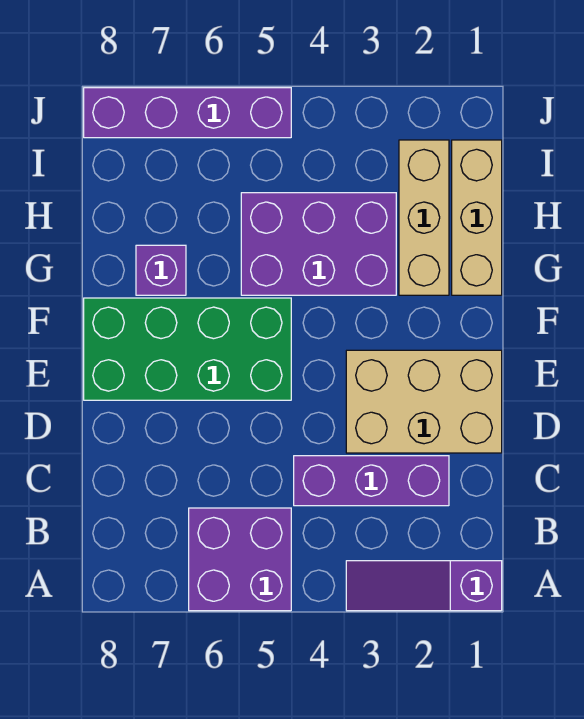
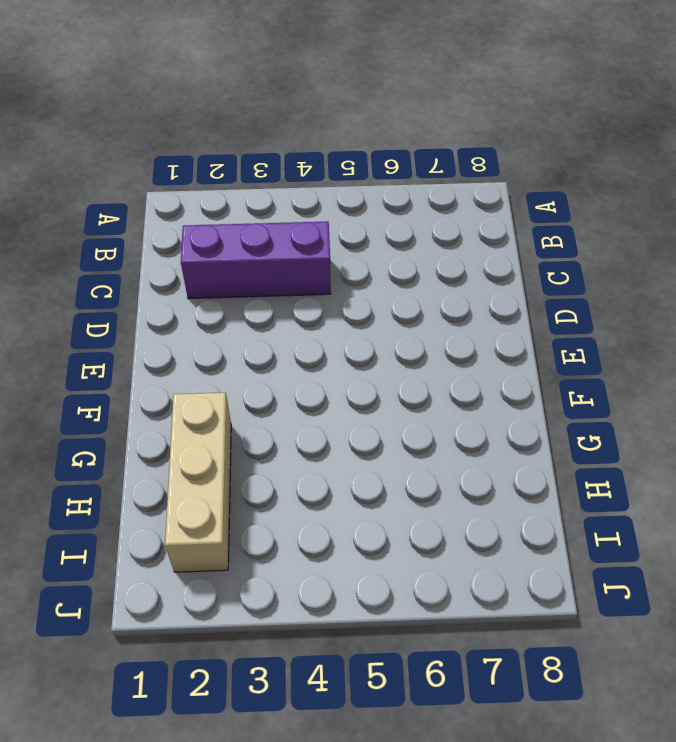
none -> purple slope A1:A3 level 1 top 1
none -> purple brick A5:B6 level 1

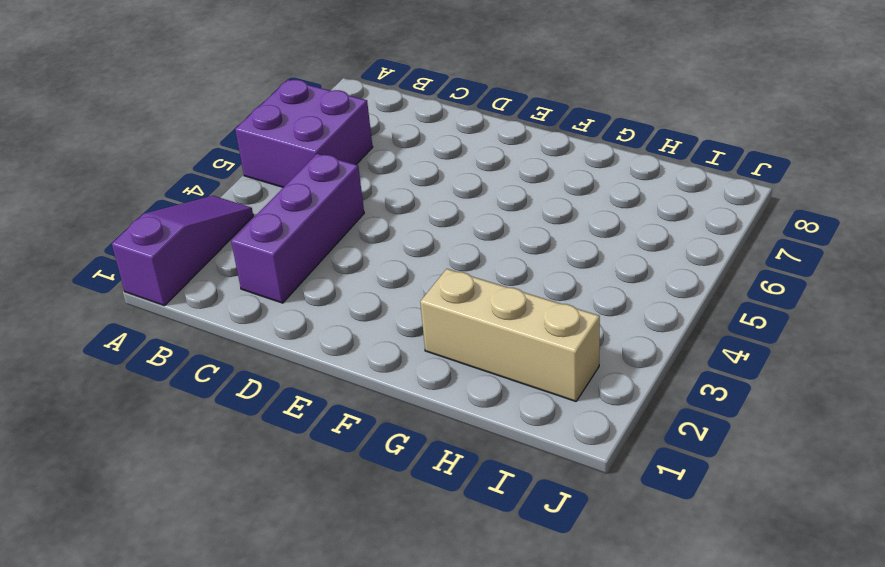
none -> tan brick D1:E3 level 1
none -> green brick E5:F8 level 1

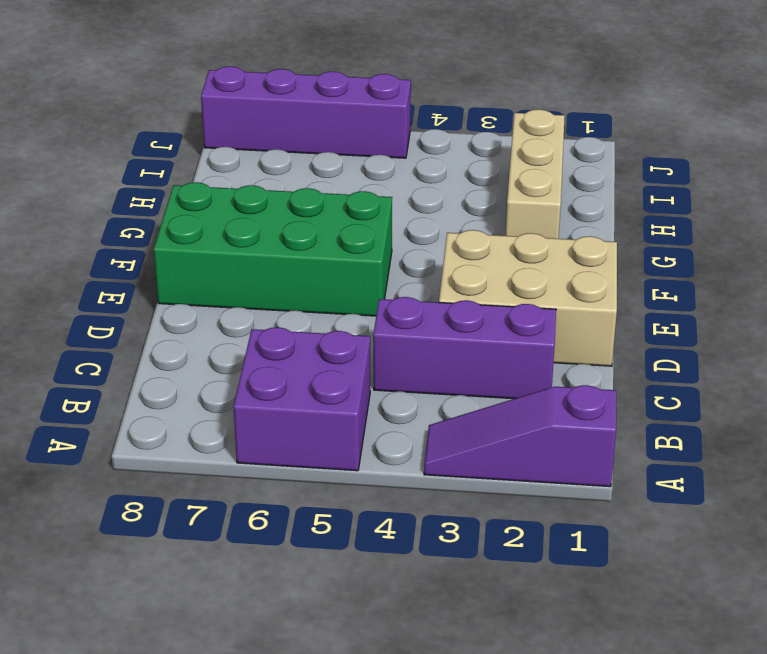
none -> tan brick G1:I1 level 1
none -> purple brick G3:H5 level 1

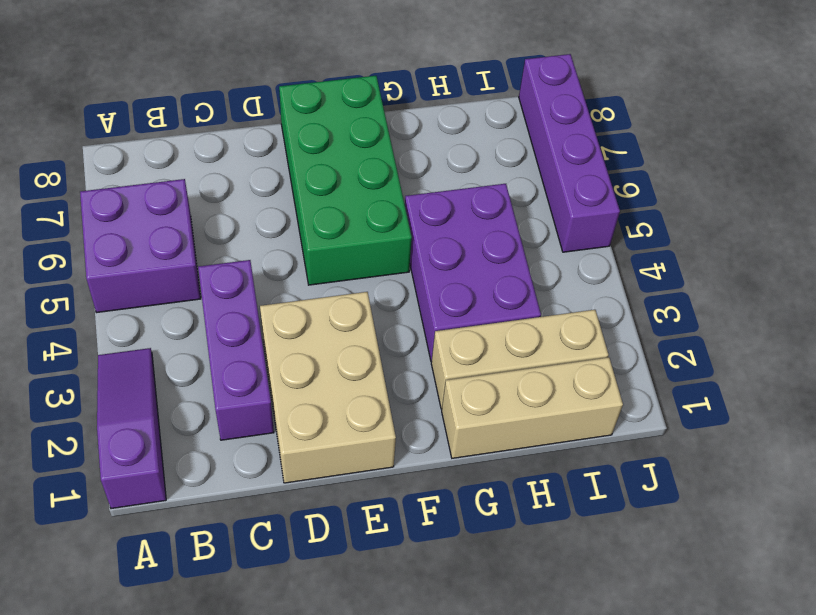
none -> purple brick G7 level 1

